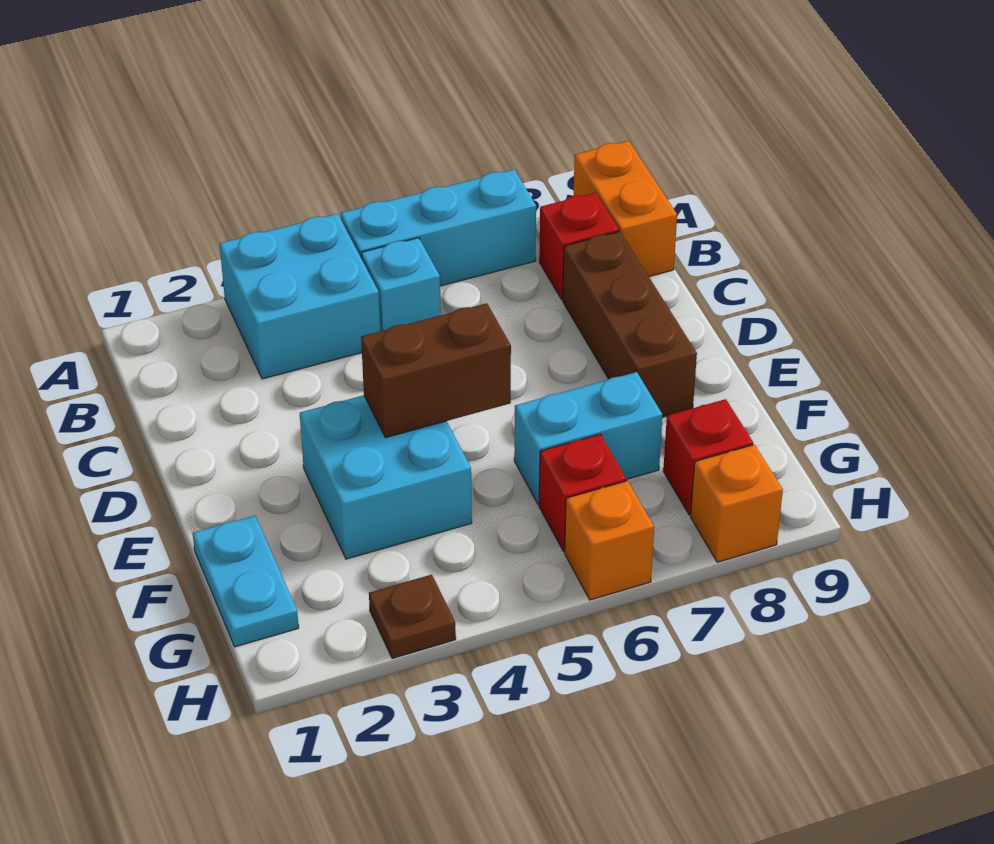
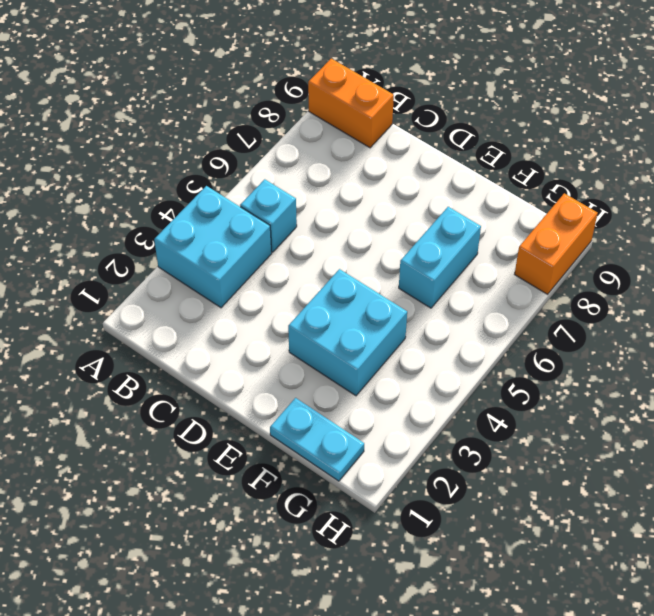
orange brick H8:H9 level 1 -> orange brick H8 level 1
none -> cyan brick A5:A7 level 1
none -> red brick B8 level 1
none -> brown brick C8:E8 level 1

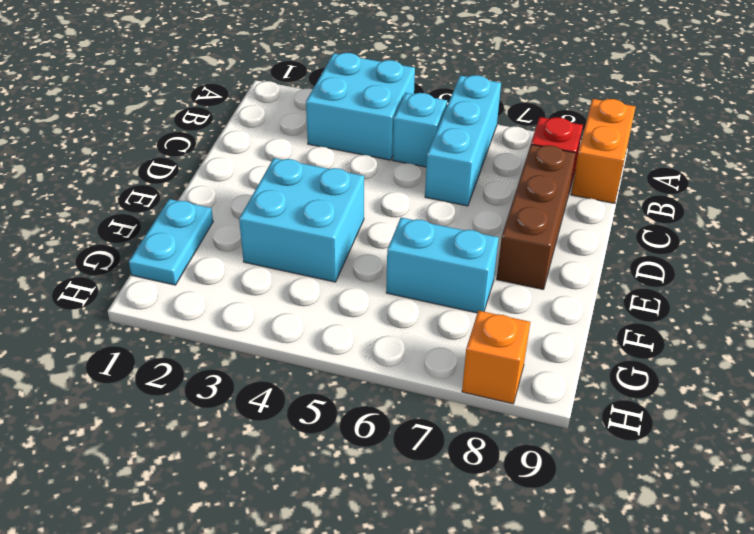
cyan brick A6:C6 level 1 -> cyan brick A5:A7 level 1
none -> red brick G6 level 1
none -> red brick G8 level 1
none -> brown plate H3 level 1

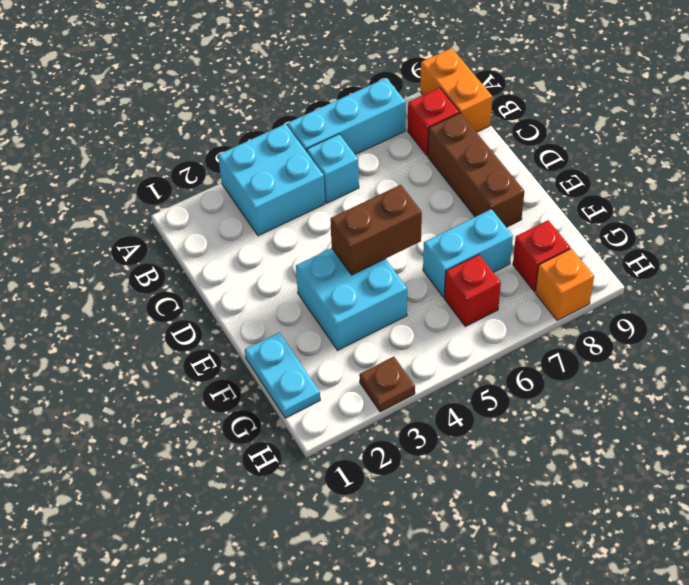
none -> orange brick H6 level 1

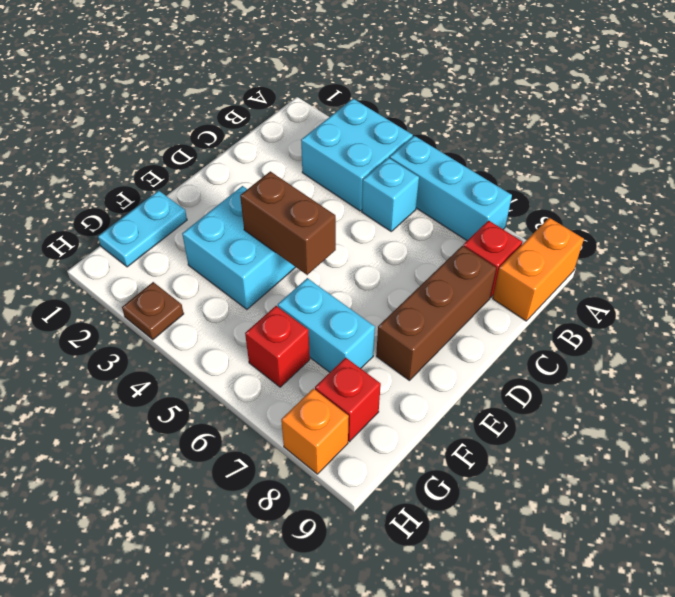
none -> orange brick H6 level 1

